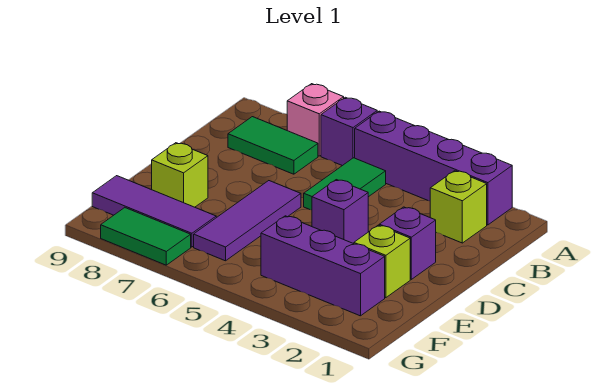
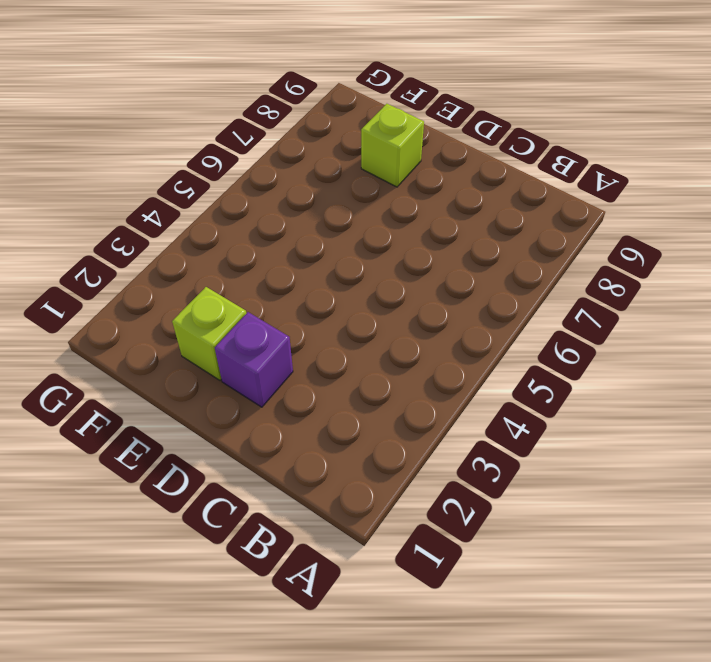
none -> purple brick A2:A5 level 1
none -> purple brick A6 level 1
none -> pink brick A7 level 1

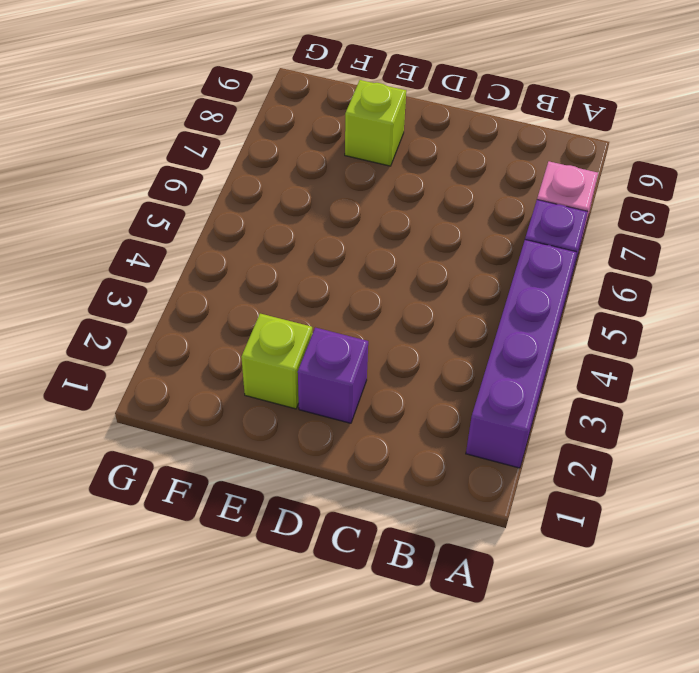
none -> lime brick B2 level 1
none -> green tile B5:C5 level 1
none -> green tile B7:B8 level 1

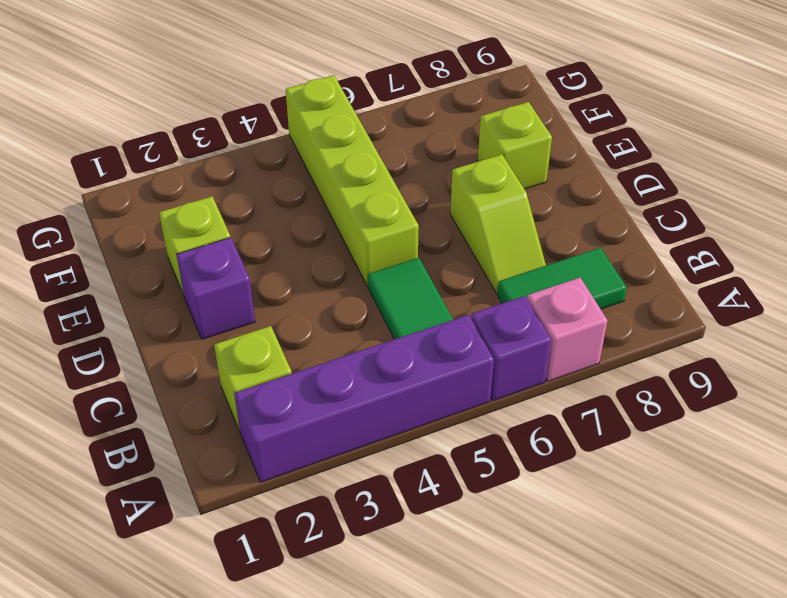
lime slope C7:D7 level 1 top D -> none
lime brick D5:G5 level 1 -> none
none -> purple brick D4 level 1
none -> purple tile D6:F6 level 1
none -> purple brick F2:F4 level 1

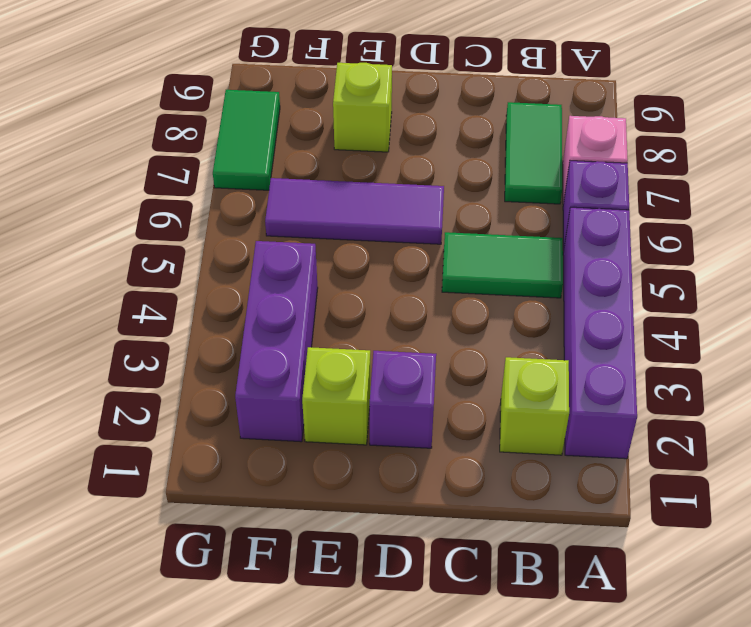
none -> purple brick D4 level 1
none -> purple tile F7:F9 level 1

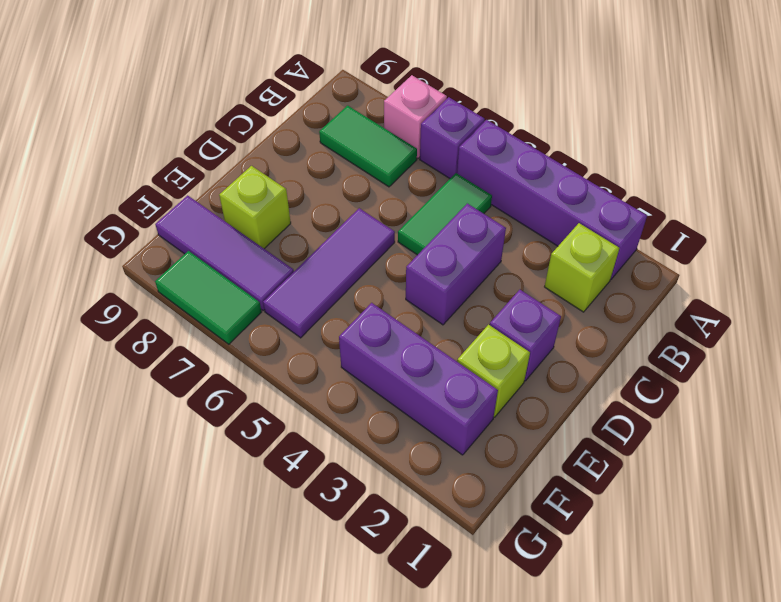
purple brick C4:D4 level 1 -> purple brick D4 level 1

